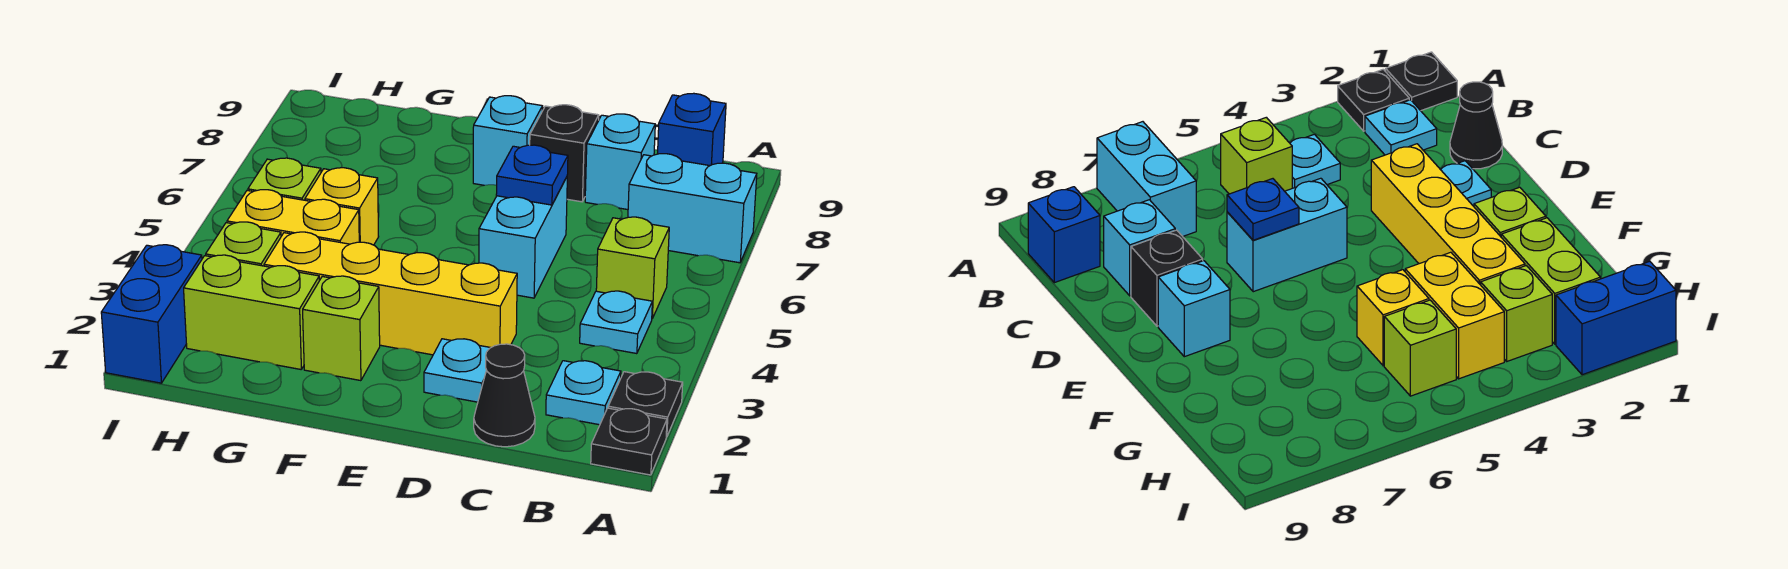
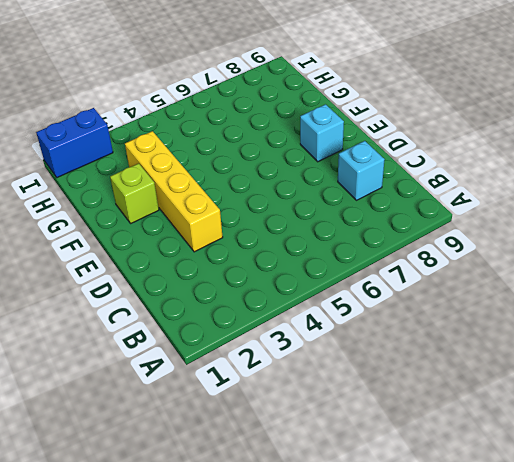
none -> black plate A1 level 1
none -> black plate A2 level 1
none -> cyan brick A7:B7 level 1

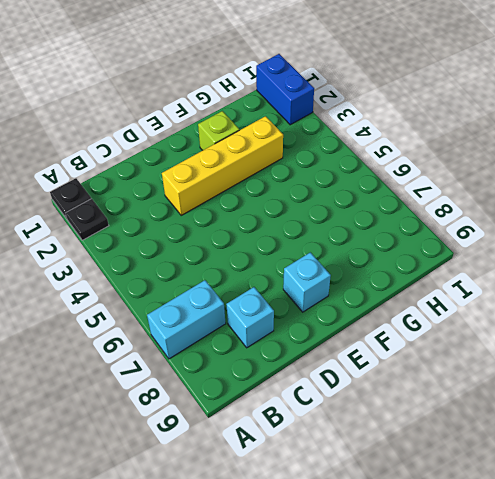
none -> cyan plate B2 level 1
none -> cyan plate B4 level 1
none -> lime brick B5 level 1

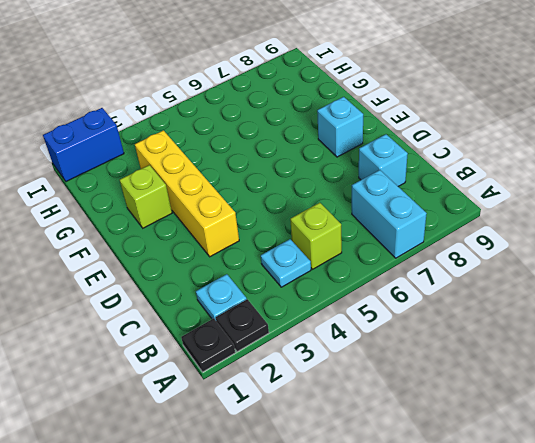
none -> blue brick B9 level 1
none -> black cone C1 level 1
none -> cyan plate D2 level 1

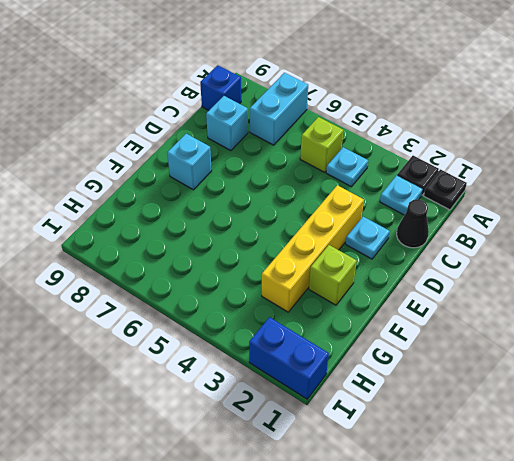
none -> cyan brick D5:D6 level 1
none -> black brick D8 level 1
none -> lime brick G2:H2 level 1

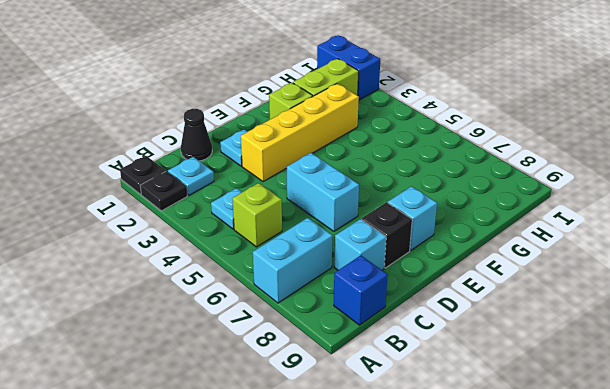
none -> yellow brick G4:H4 level 1
none -> yellow brick G5 level 1
none -> lime brick H3 level 1

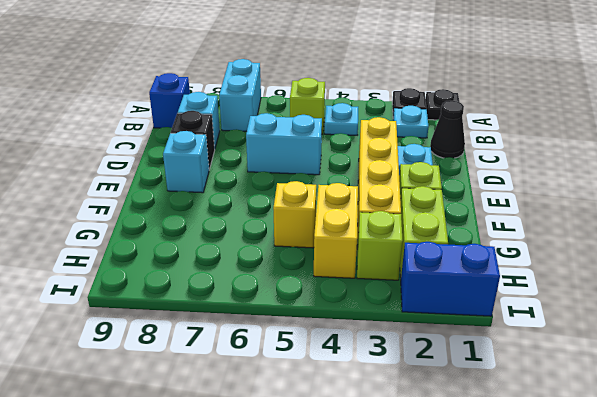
none -> lime brick H5 level 1
none -> blue plate D6 level 2

